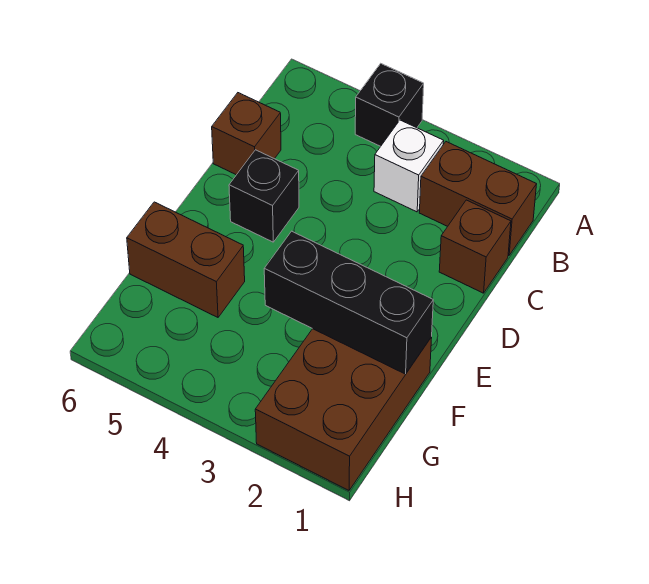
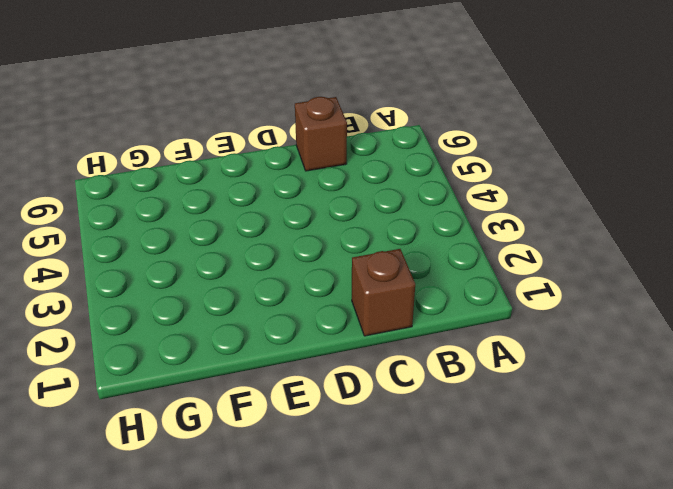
none -> black brick A4 level 1
none -> brown brick B1:B2 level 1

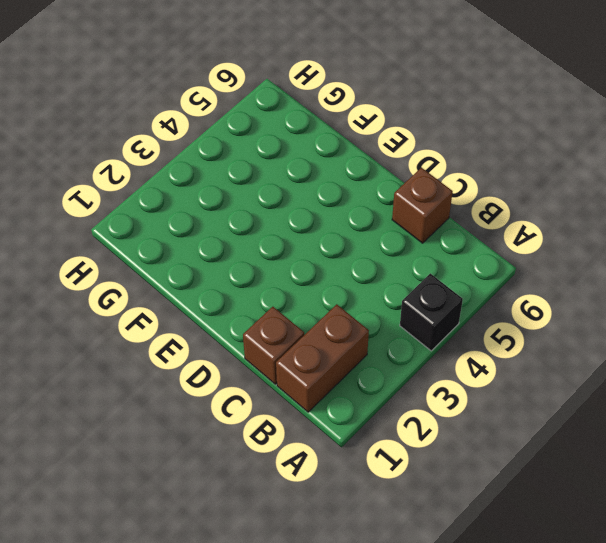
none -> white brick B3 level 1
none -> black brick D5 level 1

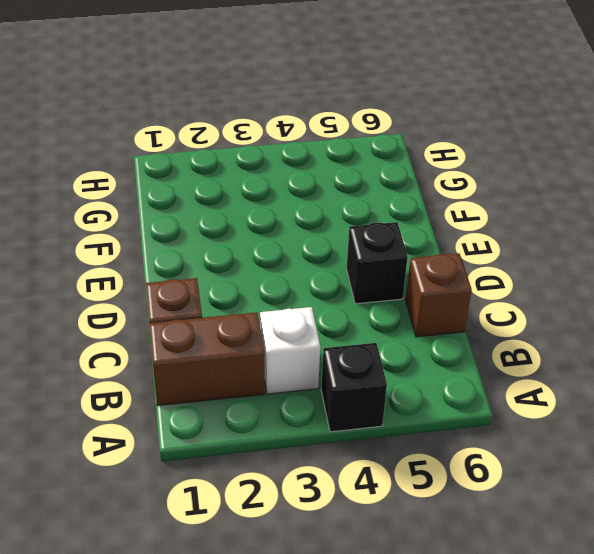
none -> brown brick F1:H2 level 1
none -> brown brick F5:F6 level 1

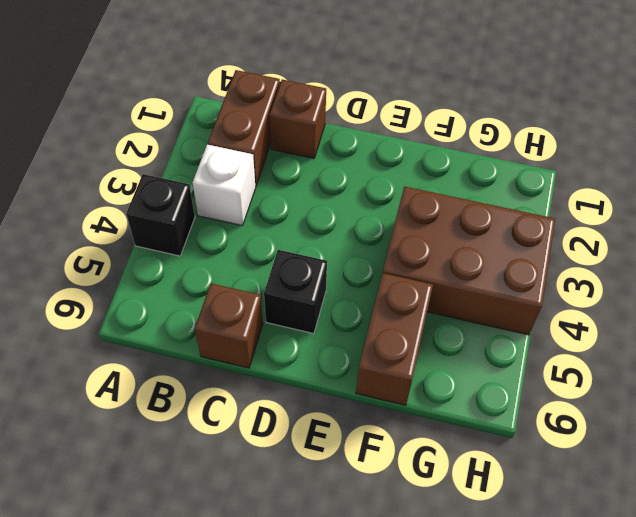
brown brick F3:H4 level 1 -> brown brick F1:H2 level 1
none -> black brick F1:F3 level 2

